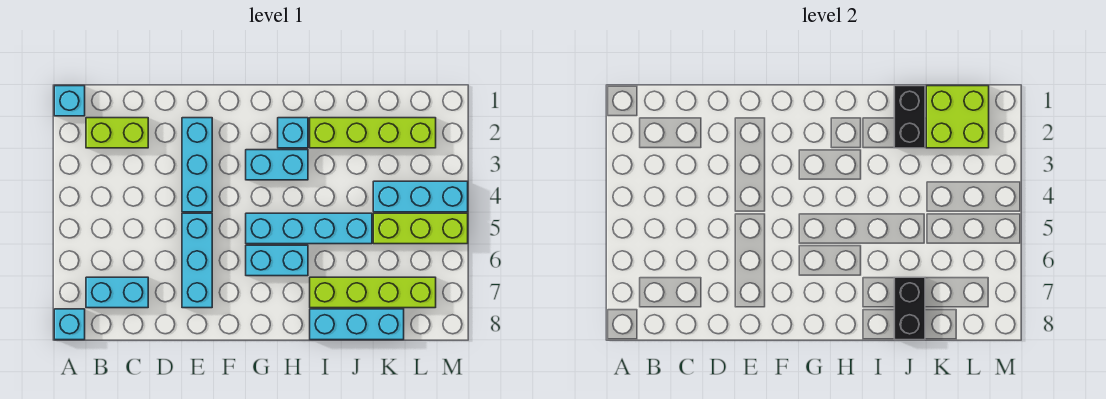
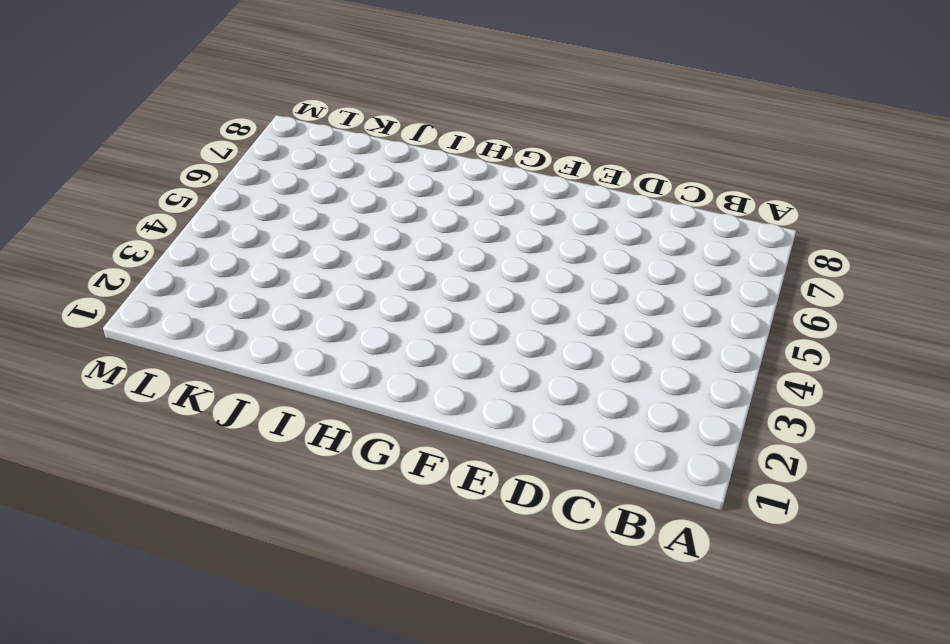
none -> cyan brick A1 level 1
none -> cyan brick A8 level 1
none -> lime brick B2:C2 level 1

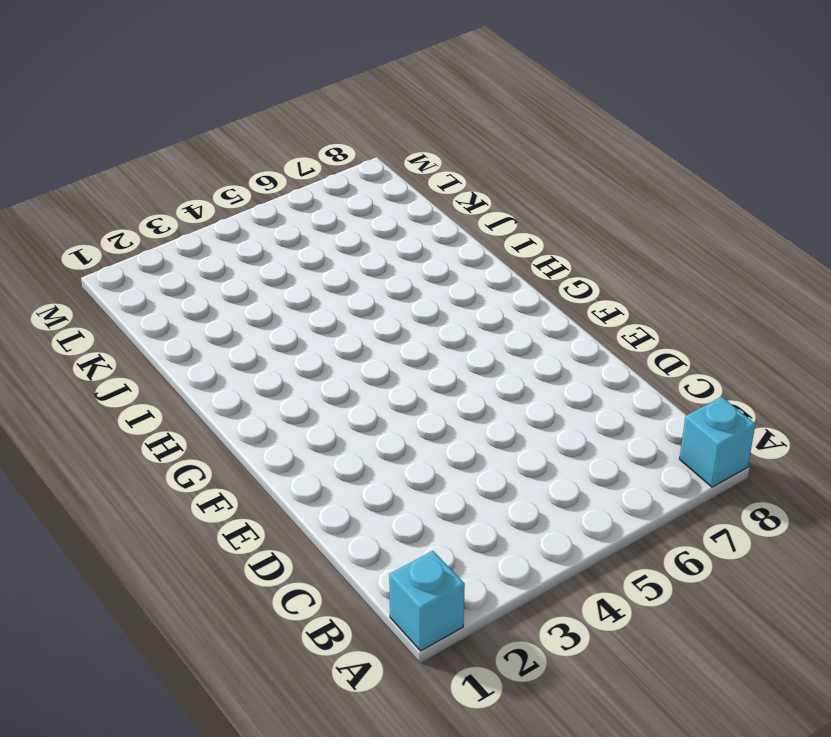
none -> lime brick B2:C2 level 1
none -> cyan brick B7:C7 level 1
none -> cyan brick E2:E4 level 1

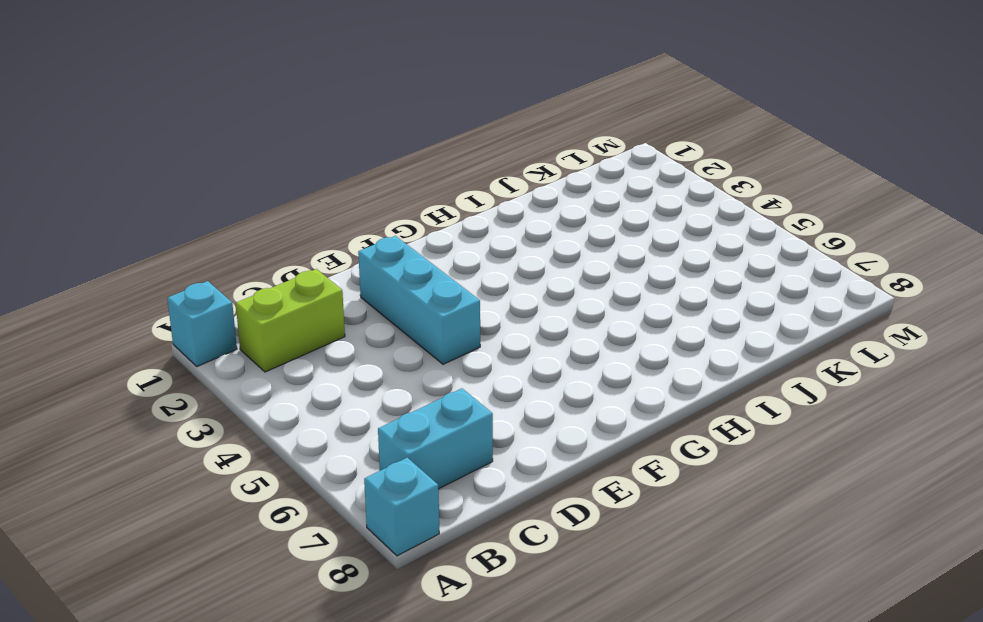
none -> cyan brick E5:E7 level 1
none -> cyan brick G3:H3 level 1
none -> cyan brick G5:J5 level 1

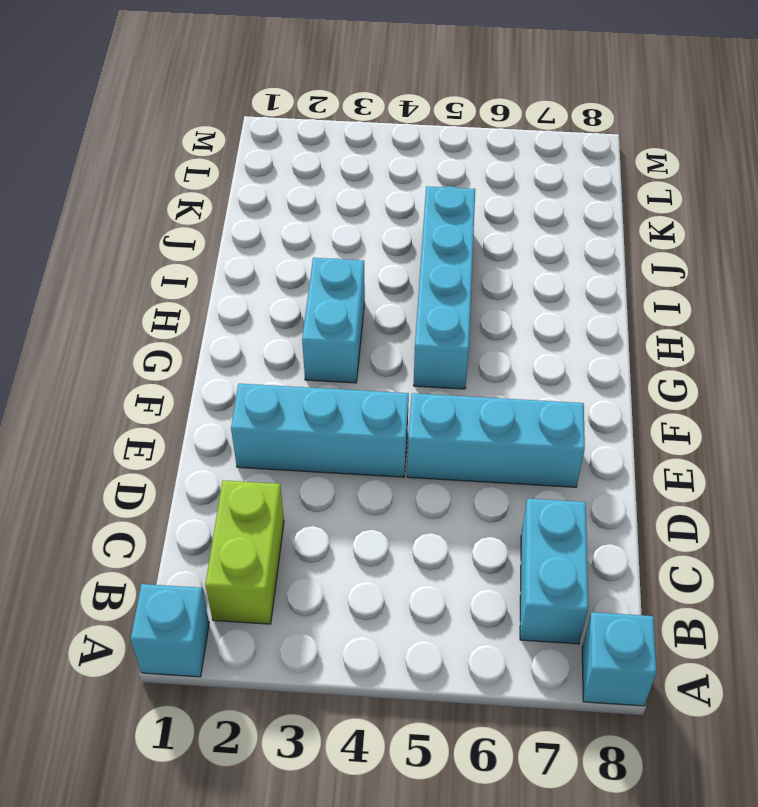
none -> cyan brick G6:H6 level 1
none -> cyan brick H2 level 1
none -> lime brick I2:L2 level 1

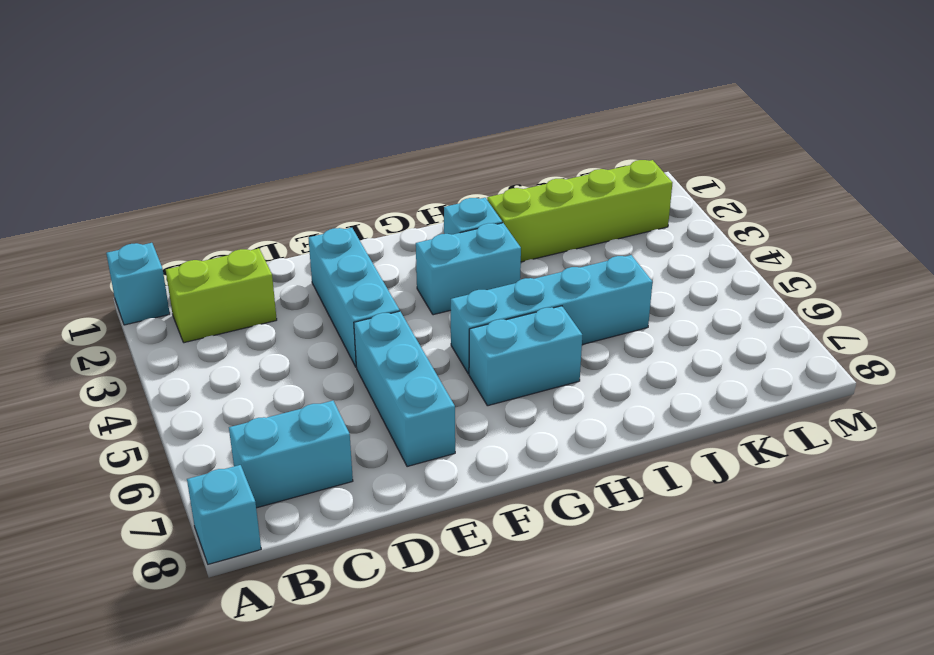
none -> lime brick I7:L7 level 1
none -> cyan brick I8:K8 level 1
none -> cyan brick K4:M4 level 1

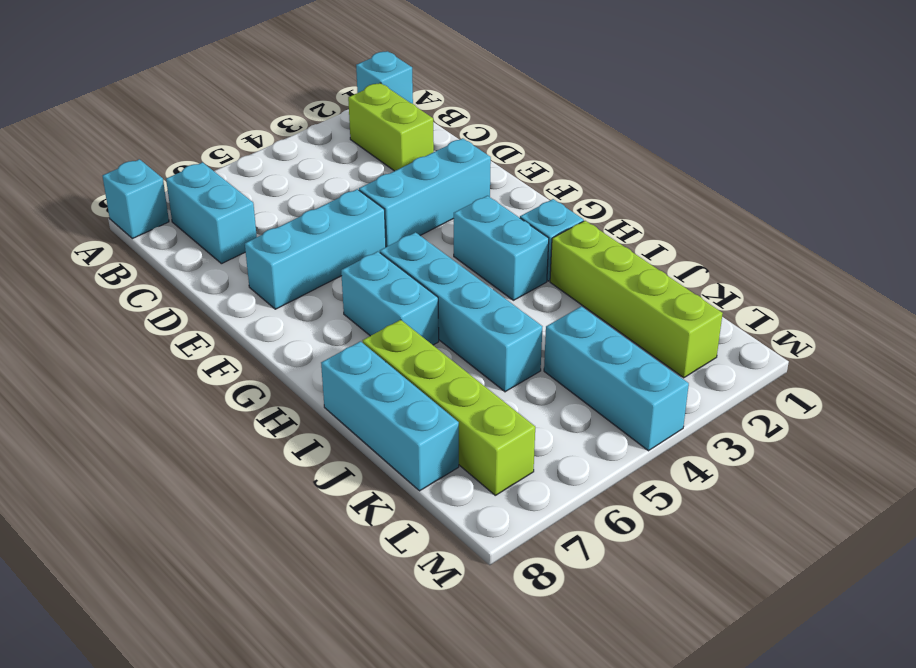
none -> lime brick K5:M5 level 1
none -> black brick J1:J2 level 2
none -> black brick J7:J8 level 2

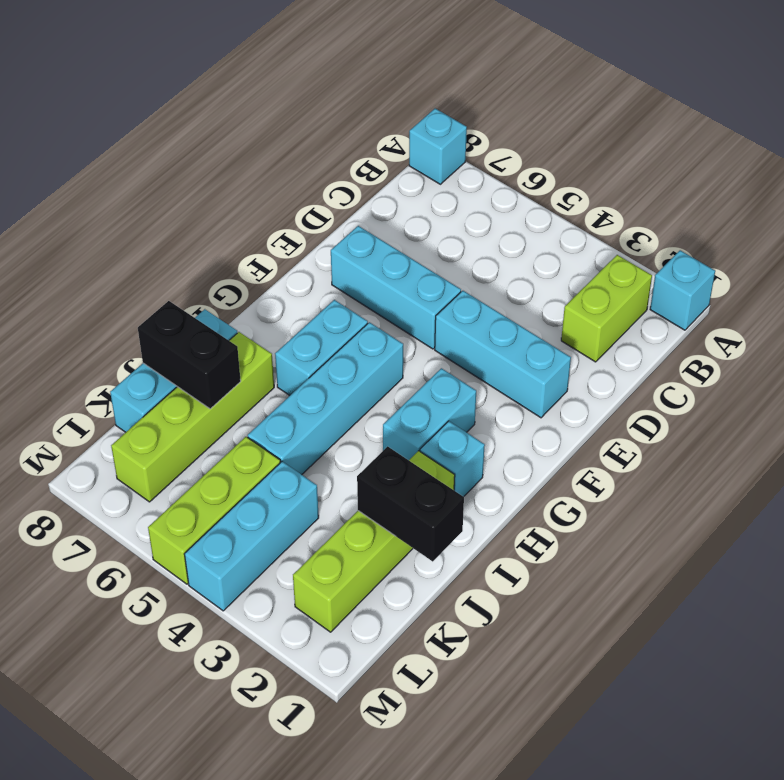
none -> cyan brick B7:C7 level 1
none -> lime brick K1:L2 level 2

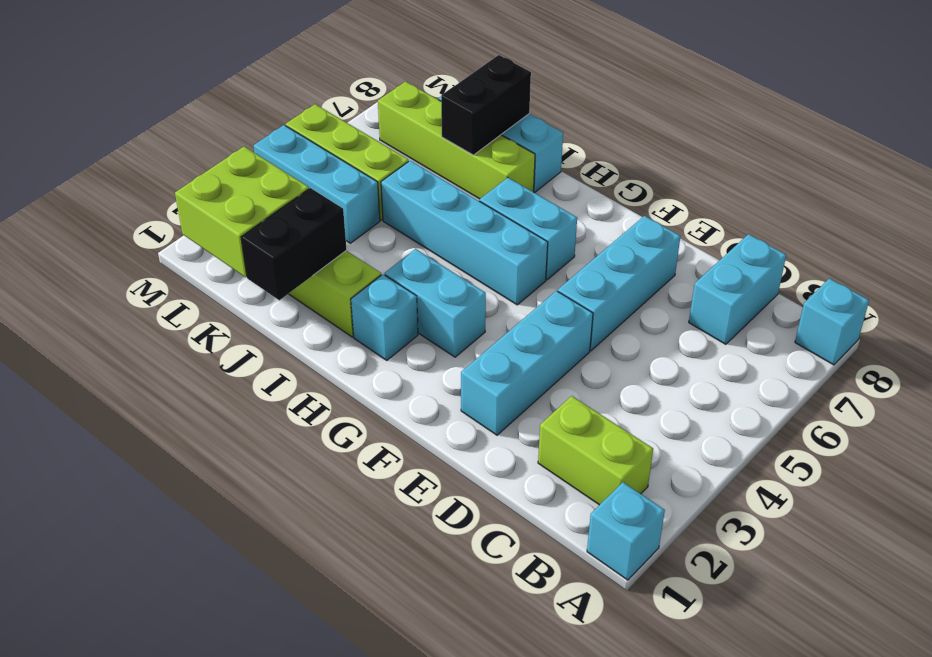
cyan brick C7:C8 level 1 -> cyan brick B7:C7 level 1

